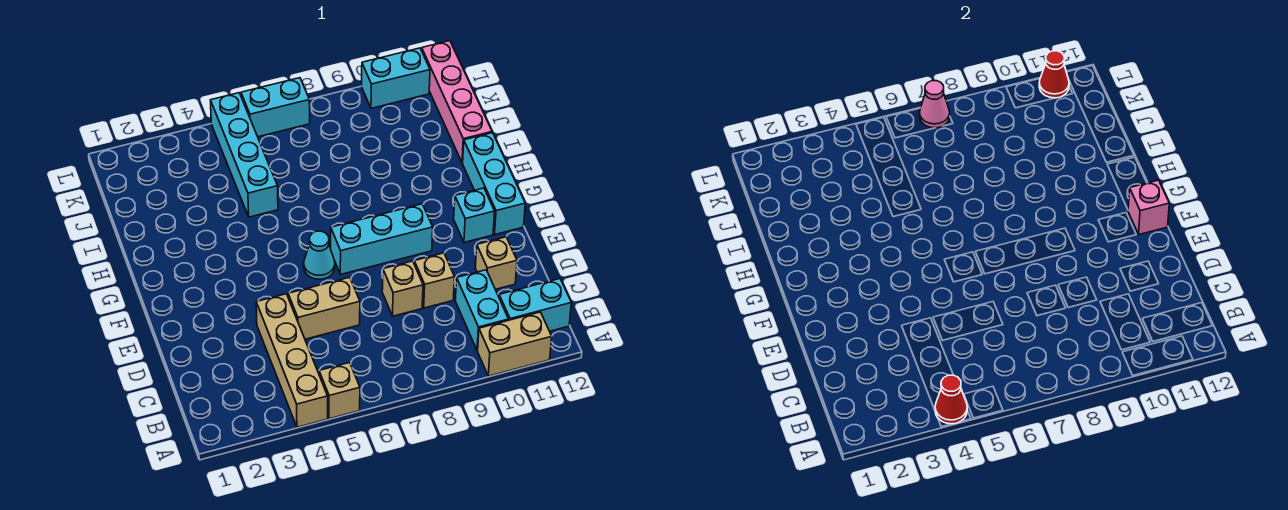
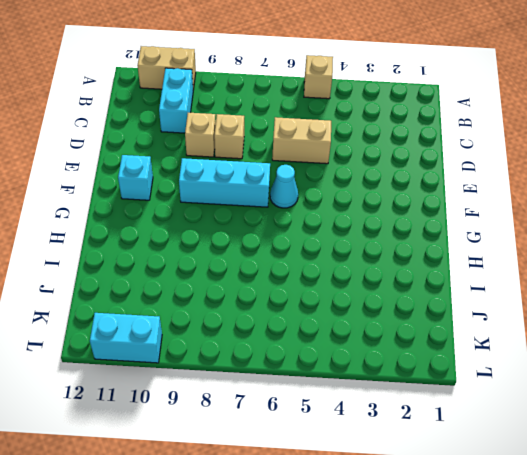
none -> tan brick A4:D4 level 1
none -> cyan brick B11:B12 level 1
none -> tan brick D11 level 1

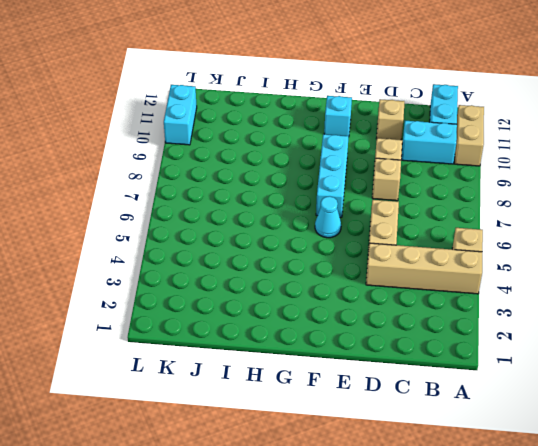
none -> cyan brick F12:H12 level 1
none -> cyan brick I5:L5 level 1
none -> pink brick I12:L12 level 1

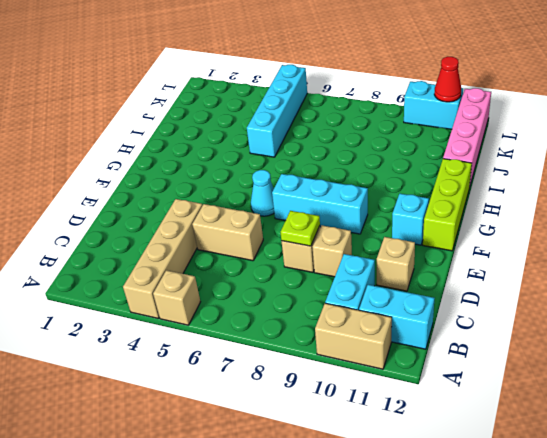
lime plate D8 level 2 -> none
lime brick F12:H12 level 1 -> cyan brick F12:H12 level 1
none -> cyan brick L6:L7 level 1
none -> red cone A4 level 2
none -> pink brick F12 level 2

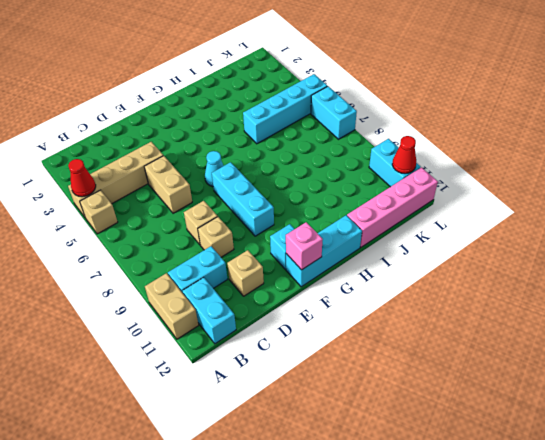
none -> pink cone L7 level 2

